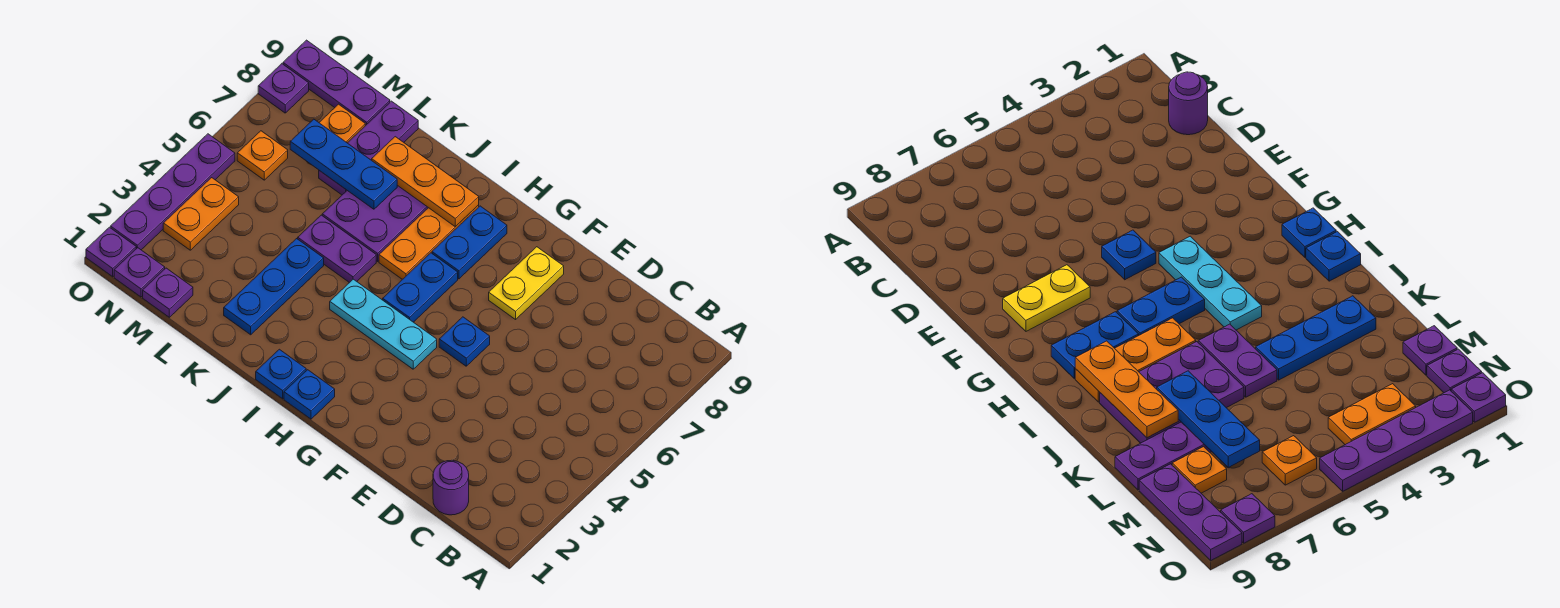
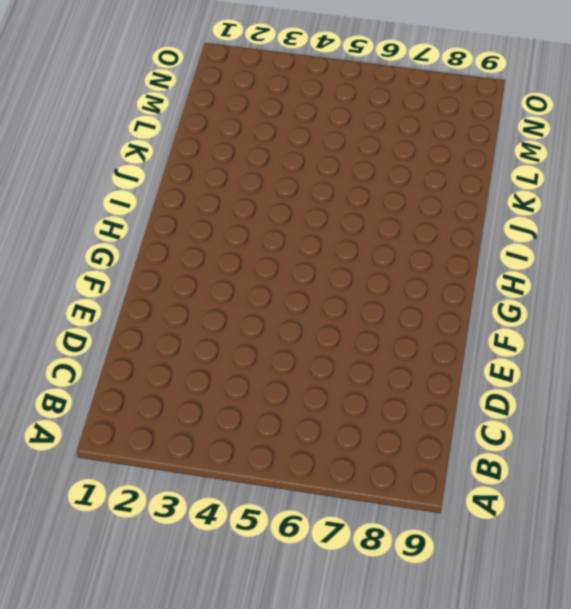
none -> purple round brick C1 level 1
none -> blue plate F5 level 1
none -> yellow plate F7:F8 level 1

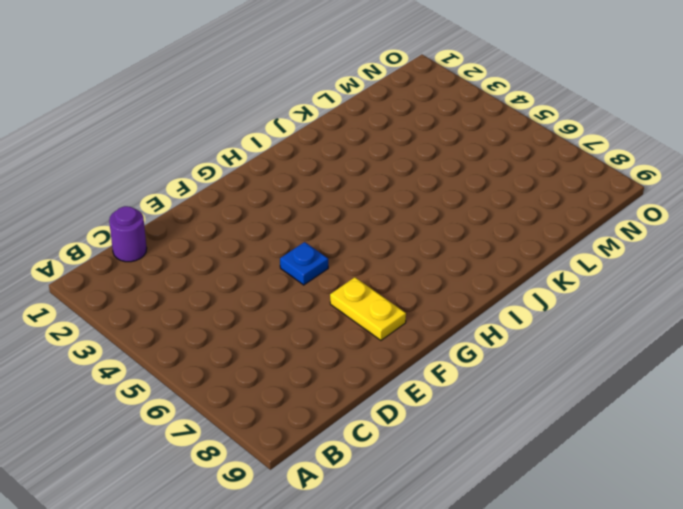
none -> cyan plate G4:I4 level 1
none -> blue plate H1 level 1
none -> blue plate H5:H6 level 1

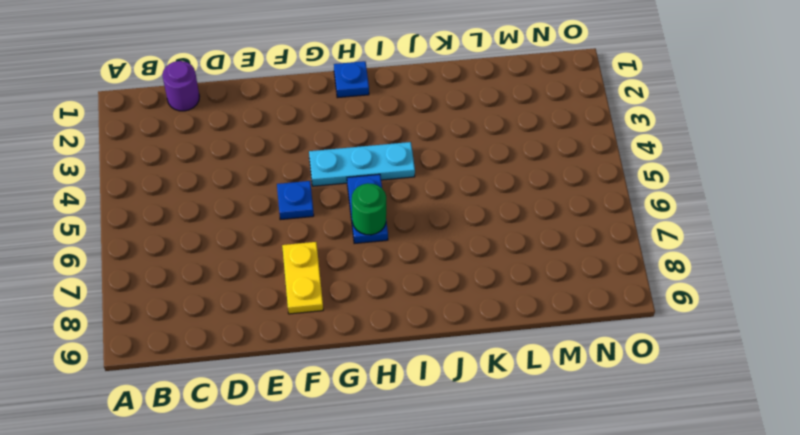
green round brick H6 level 2 -> none
none -> blue plate H7:H8 level 1
none -> blue plate I1 level 1
none -> orange plate I6:I8 level 1

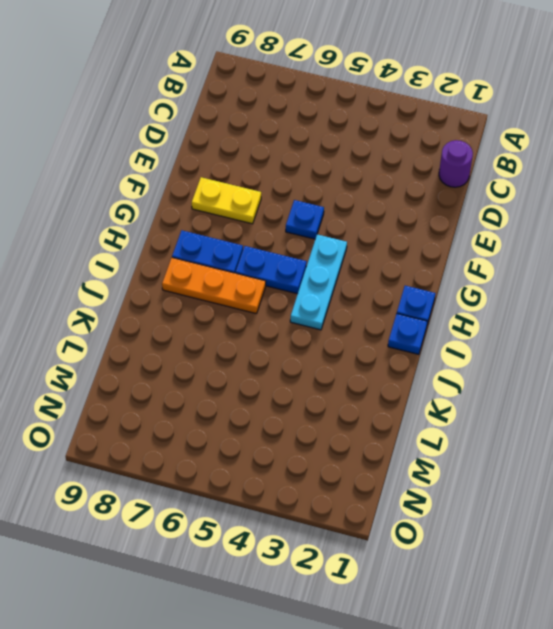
none -> purple plate J5:K5 level 1
none -> purple plate J6:K8 level 1
none -> blue plate K2:K4 level 1

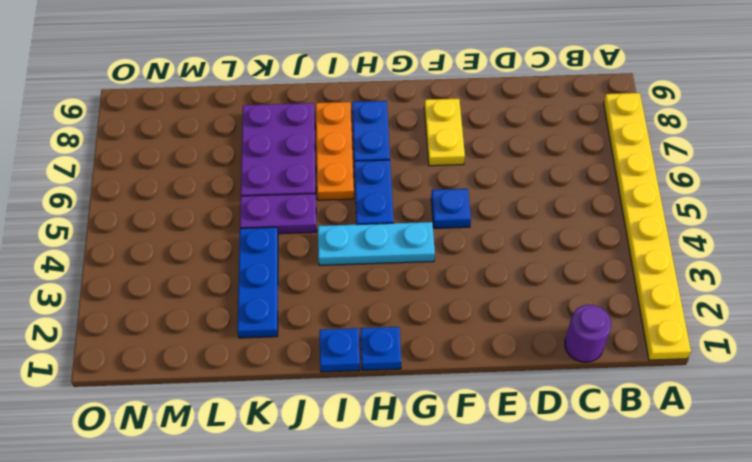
yellow plate A1:A8 level 1 -> none
none -> purple plate L7:L9 level 1
none -> purple plate M1 level 1
none -> orange plate M8 level 1

